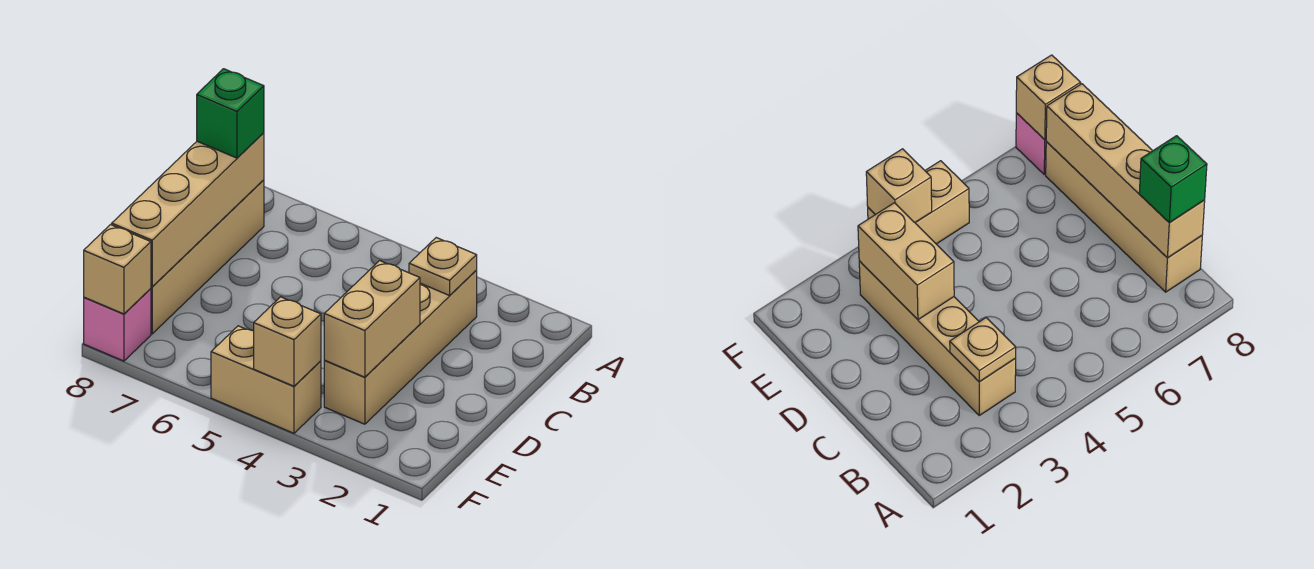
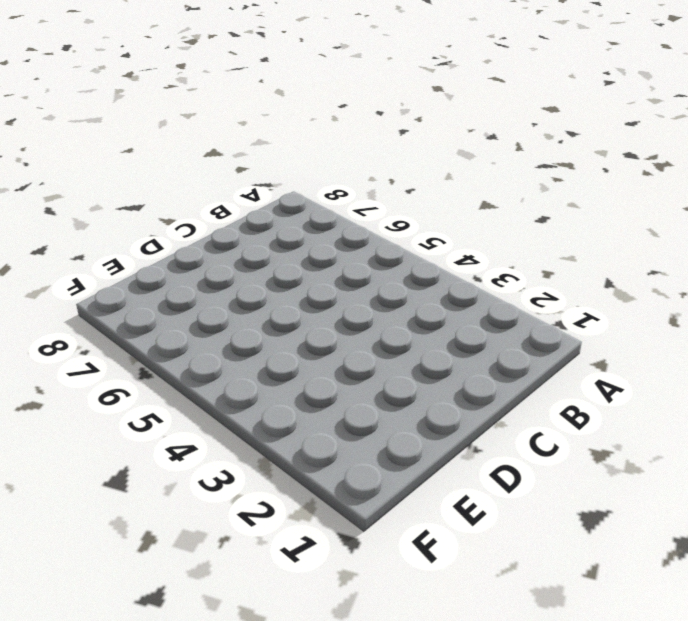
none -> tan brick B3:E3 level 1
none -> tan brick B8:E8 level 1

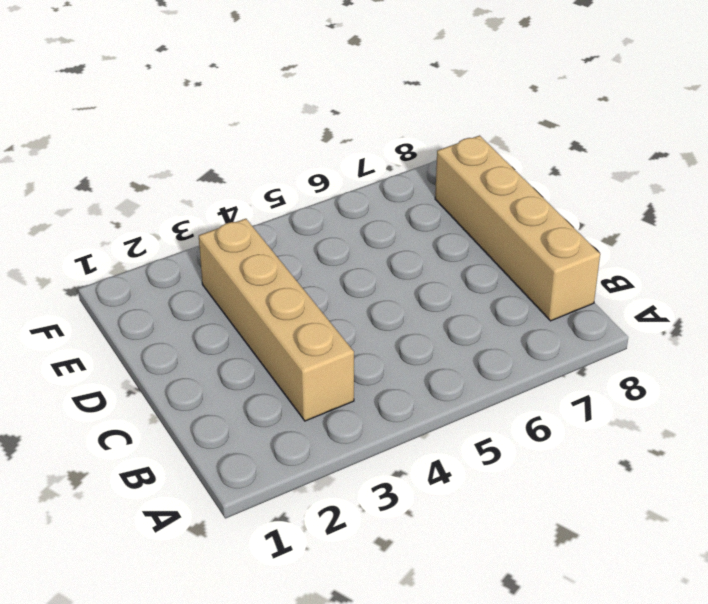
none -> tan brick F4:F5 level 1
none -> pink brick F8 level 1

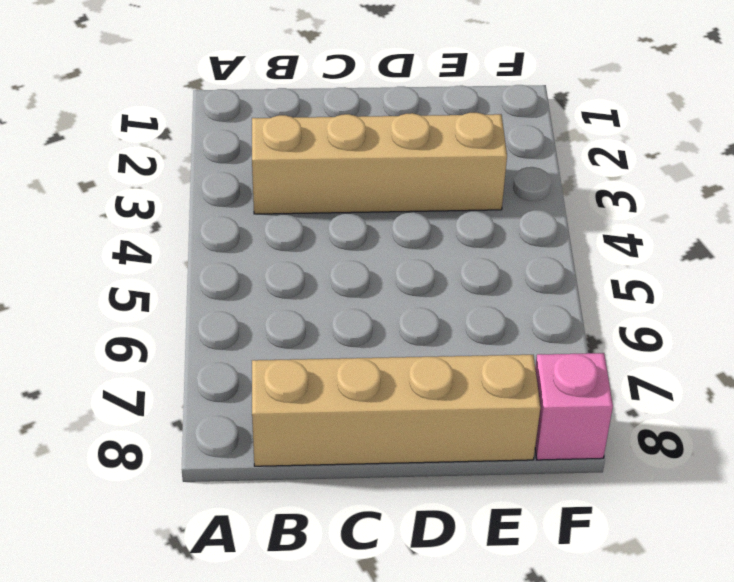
none -> tan brick F4:F5 level 1
none -> tan plate B3 level 2

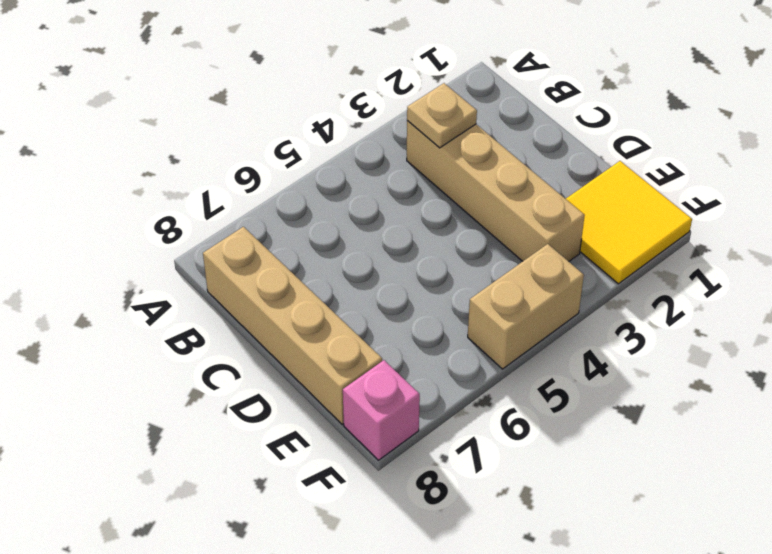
yellow tile E1:F2 level 1 -> none
none -> tan brick B8:E8 level 2
none -> tan brick D3:E3 level 2

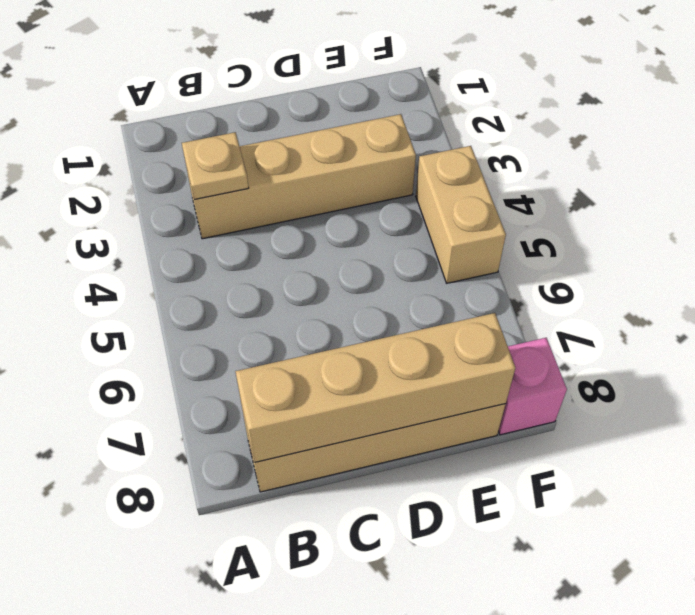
none -> tan brick D3:E3 level 2
none -> tan brick F4 level 2

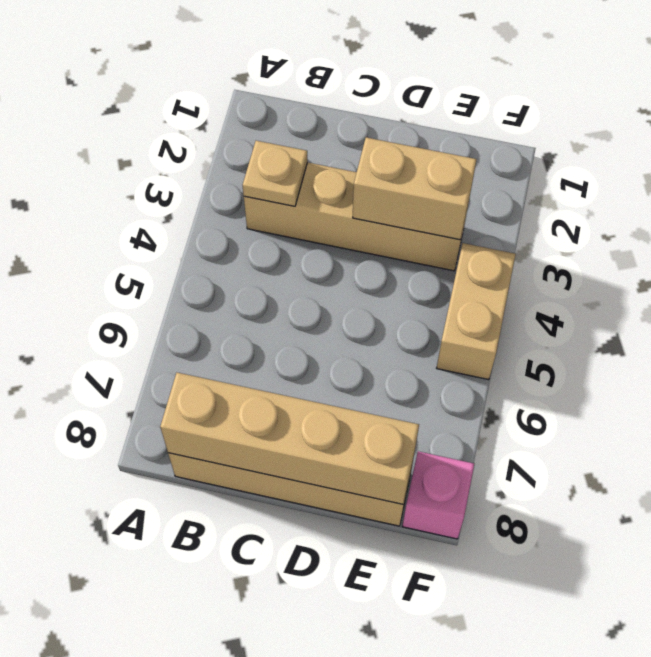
none -> tan brick F4 level 2
none -> tan brick F8 level 2

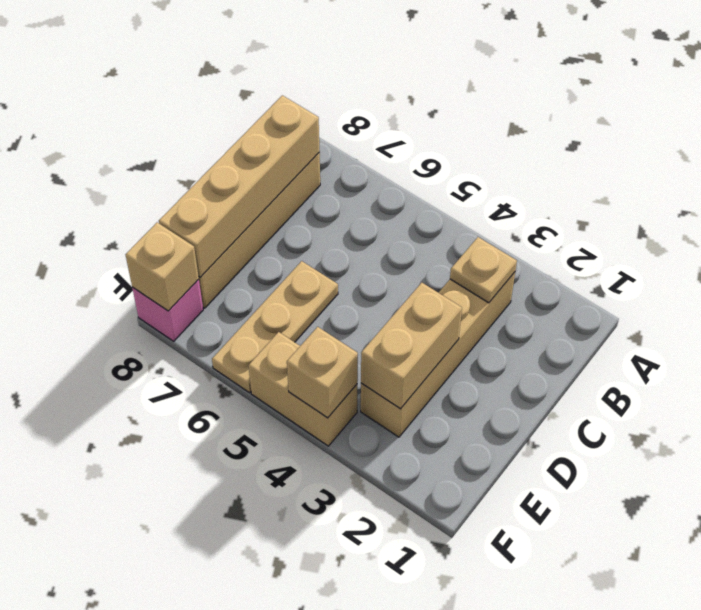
tan plate D6:F6 level 1 -> none
none -> green brick B8 level 3

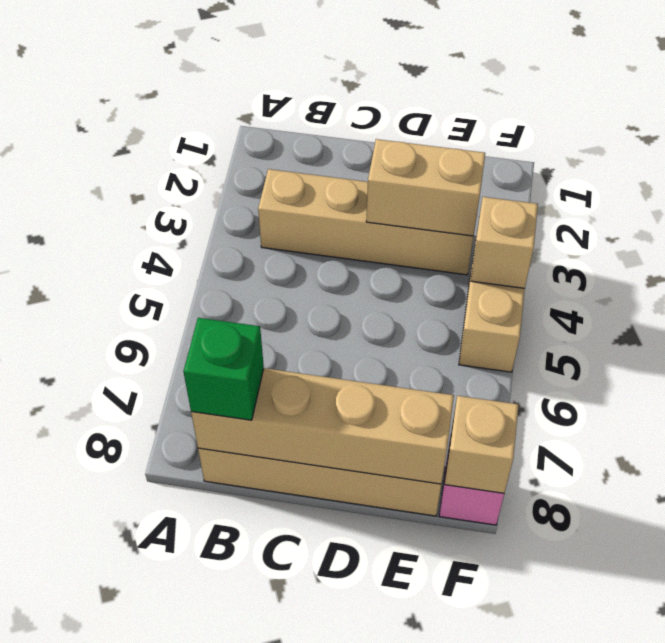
none -> tan plate B3 level 2

